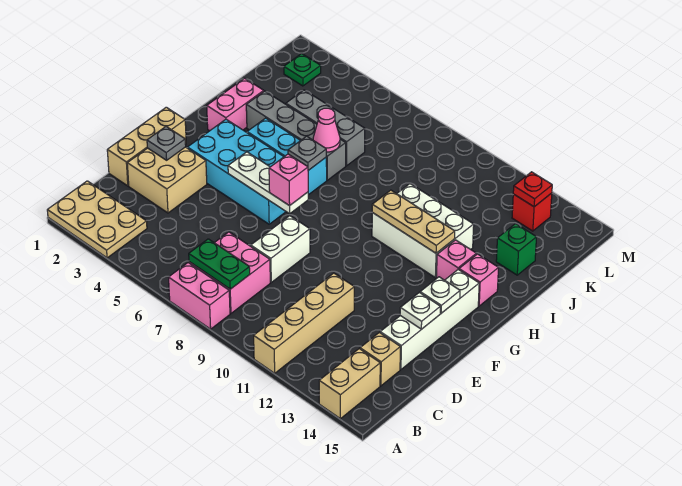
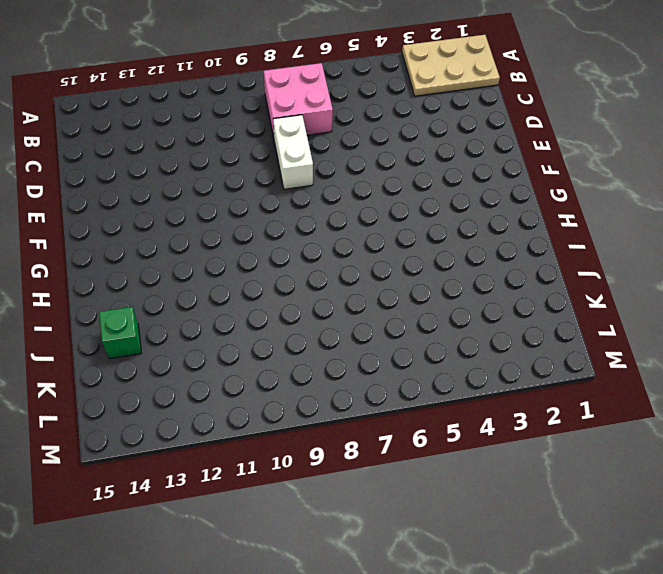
none -> pink brick A7:A8 level 1
none -> tan brick A11:D11 level 1
none -> tan brick A14:B14 level 1
none -> tan brick C14 level 1

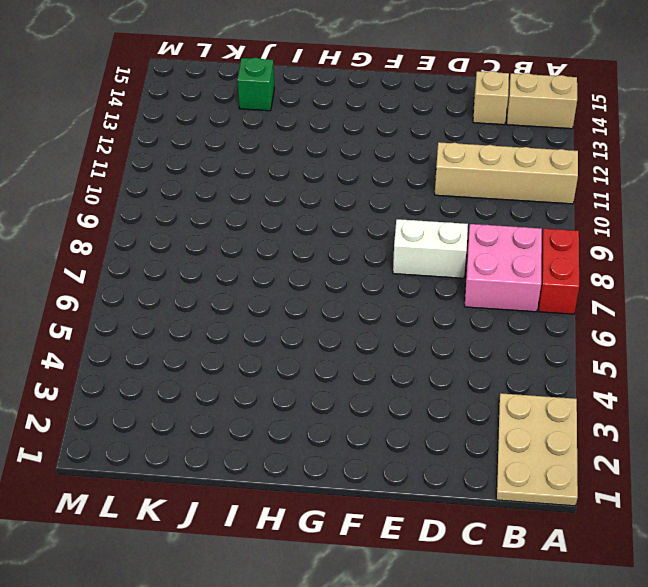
red brick A7:A8 level 1 -> pink brick A7:A8 level 1
none -> tan brick D1:F1 level 1
none -> tan brick D2:E3 level 1
none -> white brick D14:G14 level 1
none -> cyan brick F3:G6 level 1

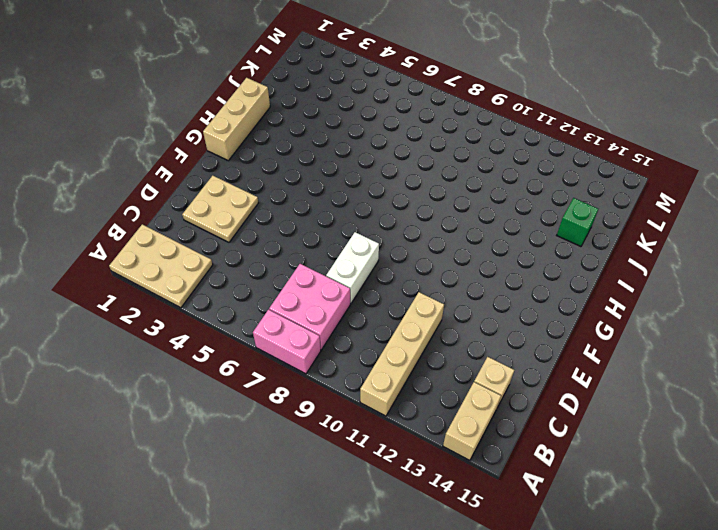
tan plate D2:E3 level 1 -> tan brick D2:E3 level 1
tan brick G1:I1 level 1 -> tan brick D1:F1 level 1
none -> white brick D14:G14 level 1
none -> cyan brick F3:G6 level 1
none -> pink brick H2:I2 level 1
none -> cyan brick H4:H6 level 1

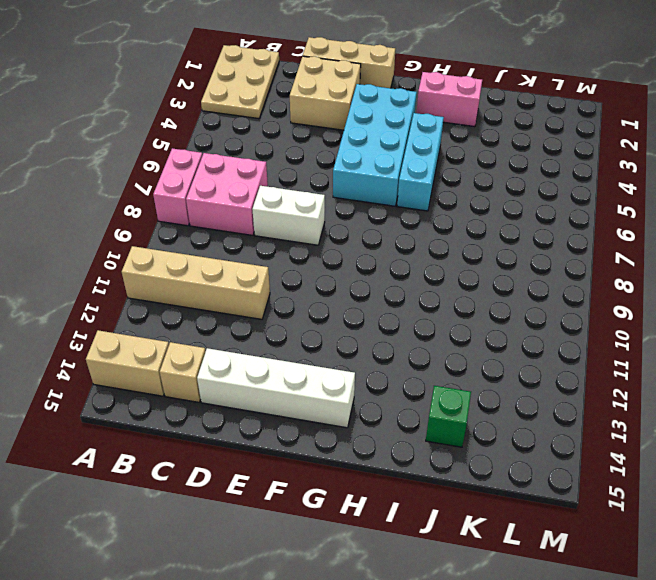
none -> white brick H10:I12 level 1
none -> pink brick H13 level 1
none -> pink brick H14 level 1
none -> grey brick I3:I6 level 1

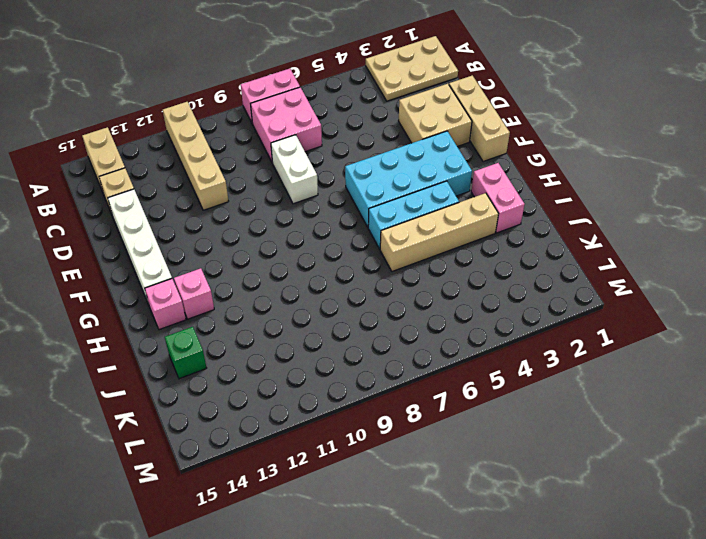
tan brick I3:I6 level 1 -> grey brick I3:I6 level 1
none -> white brick H10:I12 level 1
none -> grey brick J4:J6 level 1
none -> green plate L2 level 1
none -> red brick L13 level 1

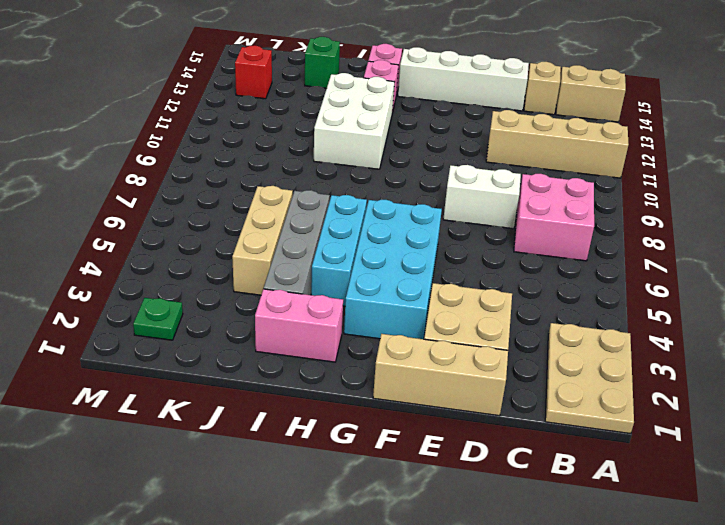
tan brick J4:J6 level 1 -> grey brick J4:J6 level 1
none -> pink brick A7:A8 level 1
none -> green plate B7:B8 level 2
none -> grey plate E2 level 2
none -> white plate E14 level 2

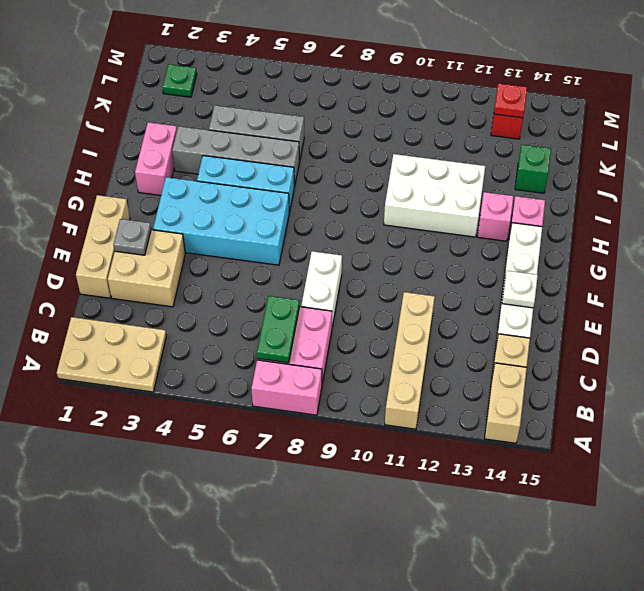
green plate B7:C7 level 2 -> green plate B7:B8 level 2
none -> white plate F5:F7 level 2
none -> white plate F14 level 2
none -> grey plate H6 level 2
none -> tan plate H10:H12 level 2

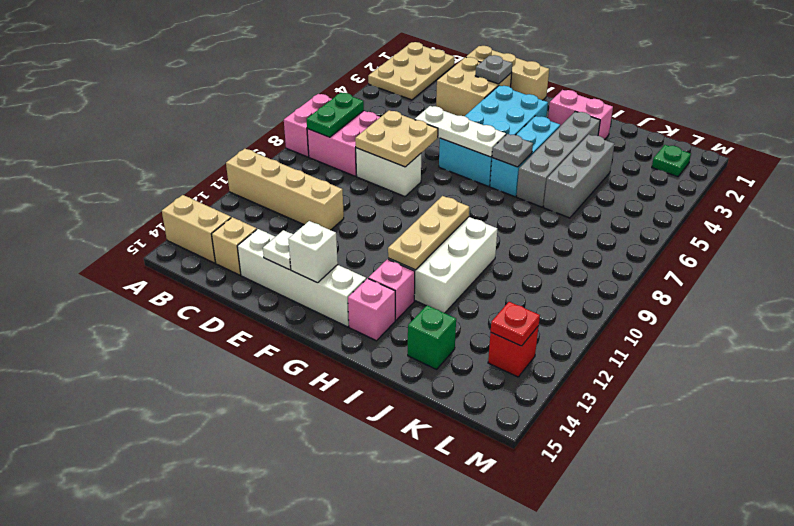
tan plate D7:E8 level 2 -> none
white plate E6:G6 level 2 -> white plate F5:F7 level 2
white brick F14 level 2 -> white plate F14 level 2
none -> pink cone I6 level 2
none -> pink brick F7 level 3

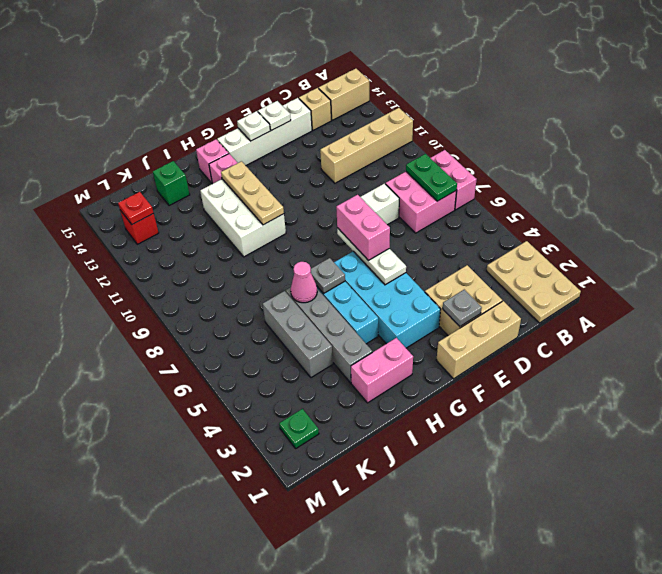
pink brick F6:F7 level 3 -> pink brick F7 level 3

